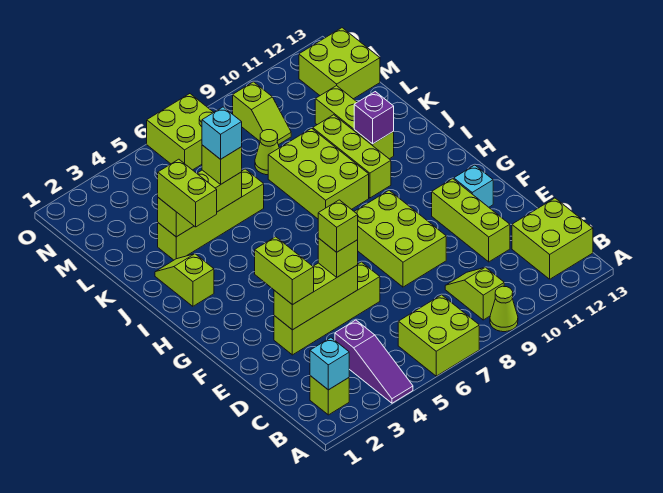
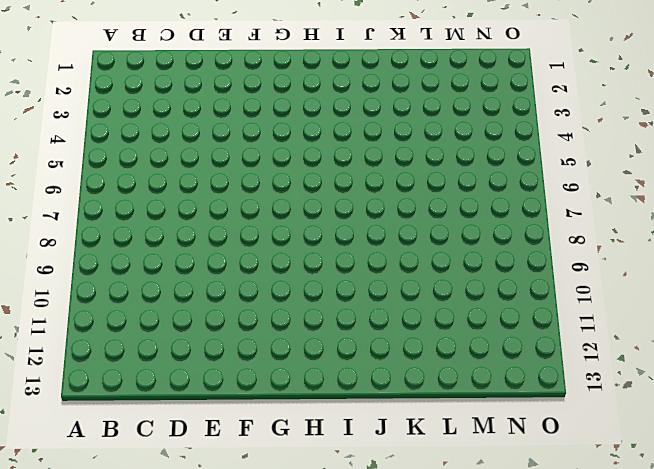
none -> purple slope A4:C4 level 1 top C
none -> lime brick A6:B7 level 1
none -> lime cone A9 level 1

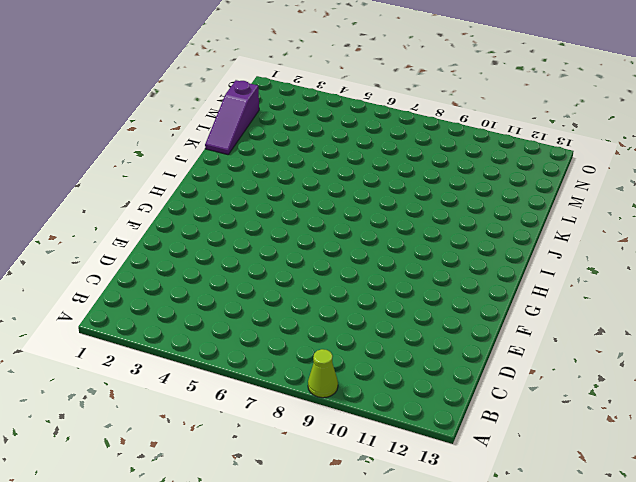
purple slope K1:M1 level 1 top M -> purple slope A4:C4 level 1 top C
none -> lime brick A6:B7 level 1
none -> lime brick B2 level 1
none -> lime slope B9:C9 level 1 top B

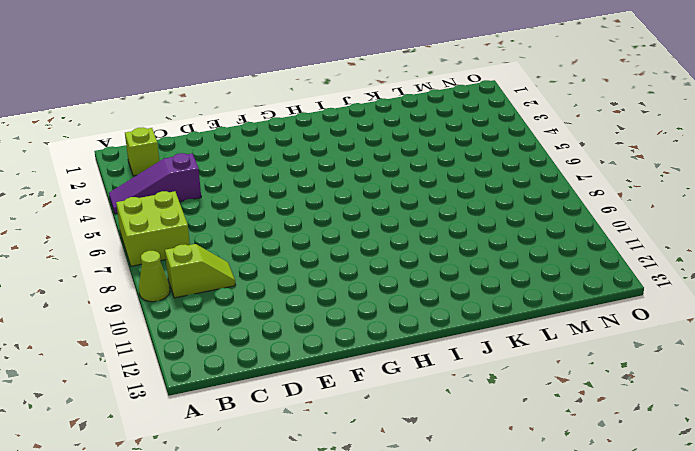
none -> lime brick B12:C13 level 1
none -> lime brick D11:F11 level 1
none -> lime brick E3:E6 level 1

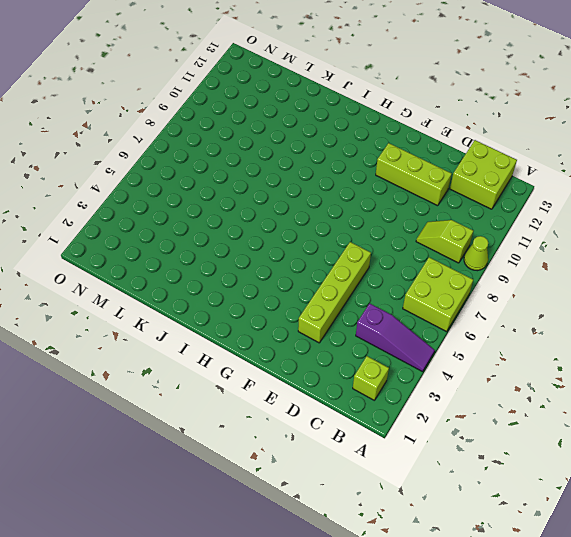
none -> lime brick E8:G9 level 1
none -> cyan brick F12 level 1
none -> lime slope I2:J2 level 1 top I

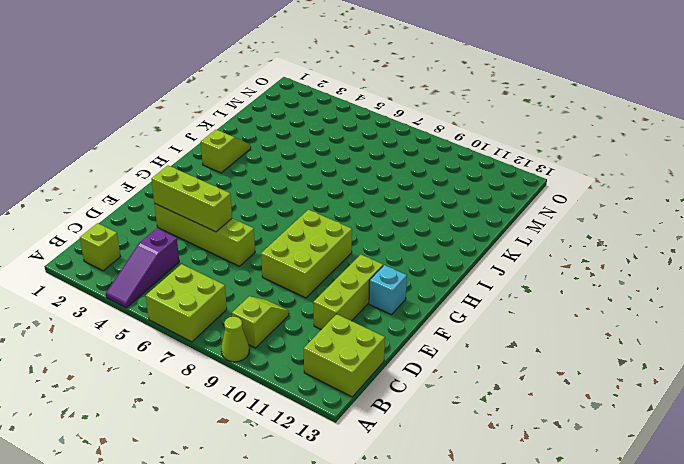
none -> lime brick I8:K9 level 1
none -> lime brick I10:K10 level 1
none -> lime brick J11:L11 level 1

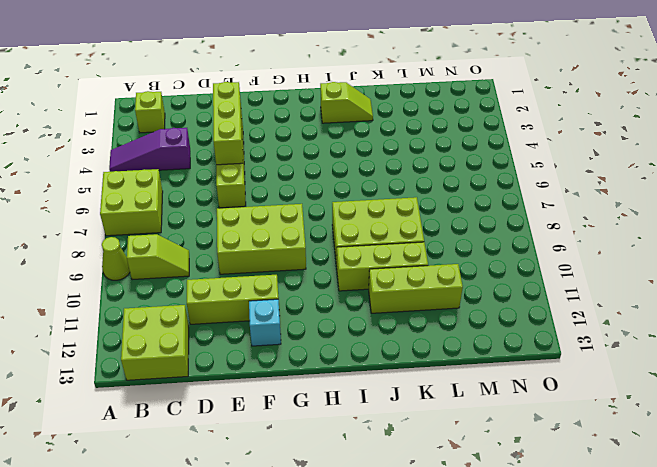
none -> lime brick K3:K6 level 1
none -> lime cone L8 level 1
none -> lime slope M9:N9 level 1 top N

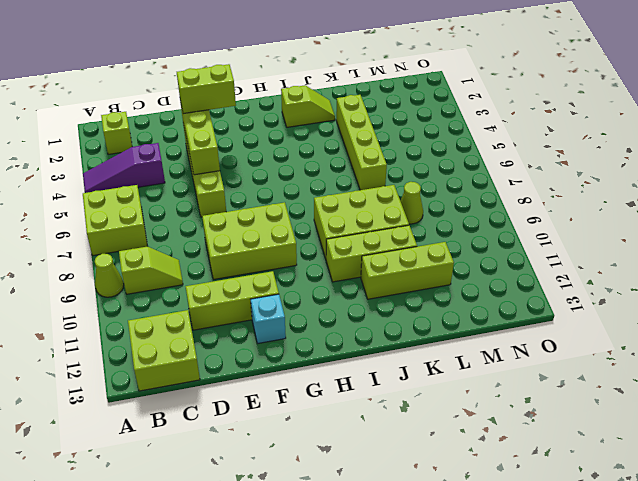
none -> lime slope M9:N9 level 1 top N
none -> lime brick M12:N13 level 1
none -> lime brick N6:O7 level 1

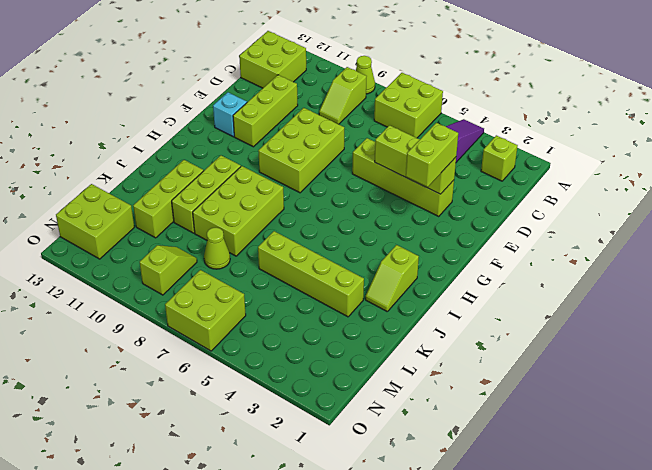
none -> cyan brick B2 level 2
none -> purple brick J11 level 2
none -> lime brick K3:K5 level 2

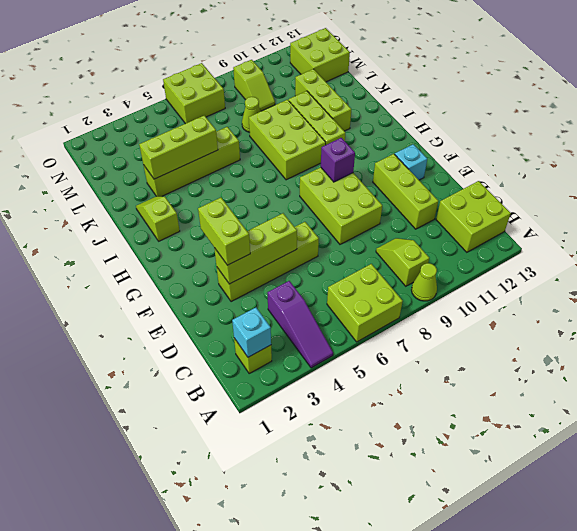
purple brick G9 level 2 -> purple brick J11 level 2
none -> lime brick E5 level 3
none -> lime brick J3:K3 level 3
none -> lime brick K5 level 3

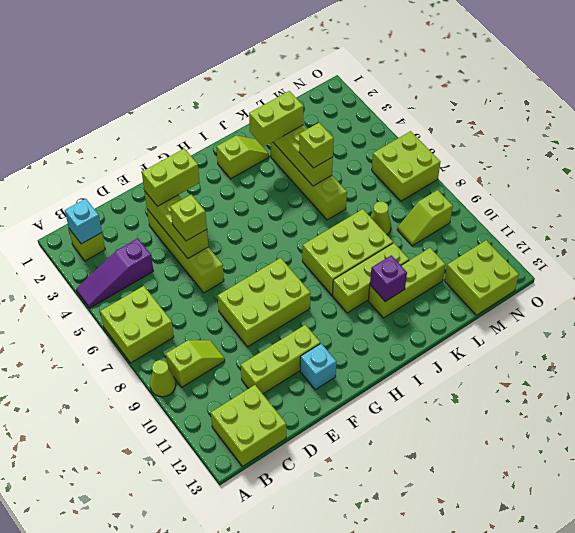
none -> lime brick E5 level 4
none -> cyan brick K5 level 4

